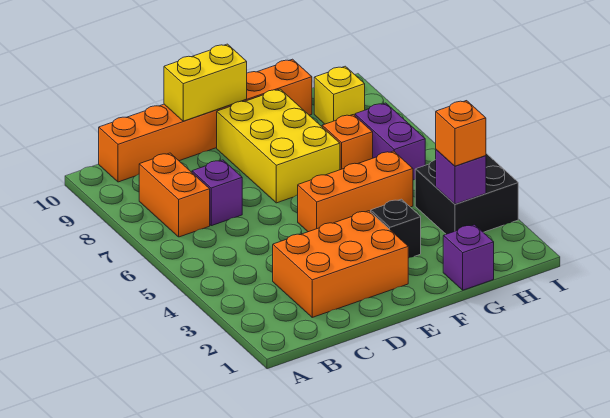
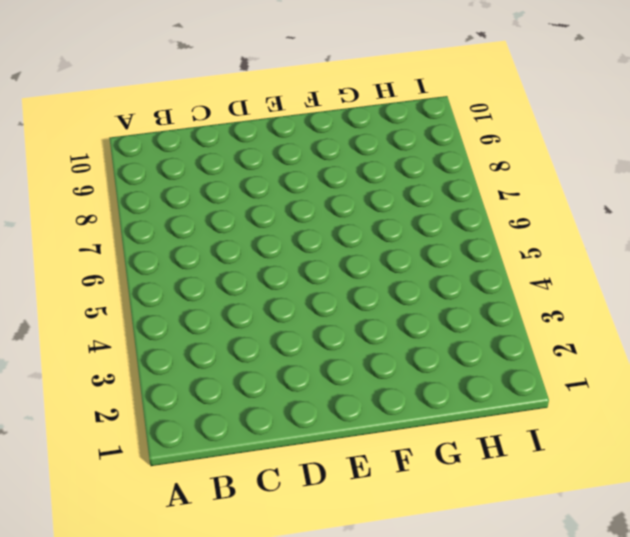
none -> orange brick B7:B8 level 1
none -> orange brick B10:G10 level 1
none -> orange brick C2:E3 level 1

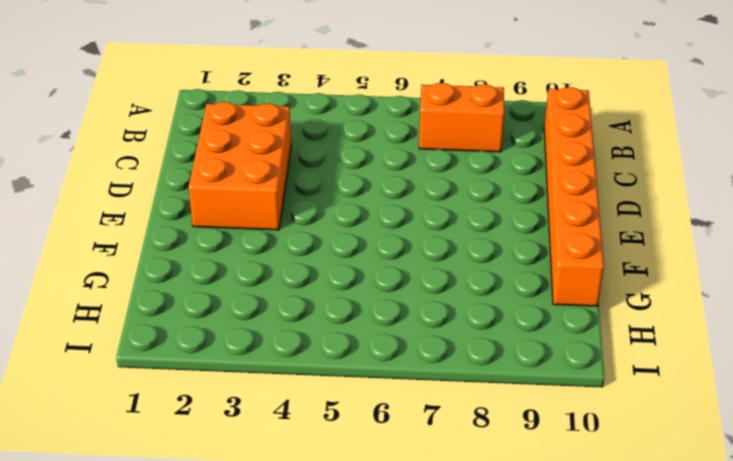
none -> purple brick C7 level 1
none -> orange brick E5:G5 level 1
none -> yellow brick E7:F9 level 1

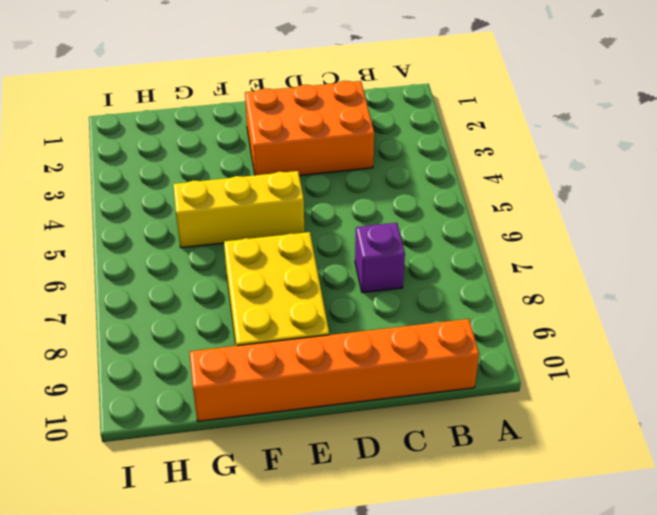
yellow brick E5:G5 level 1 -> orange brick E5:G5 level 1
none -> orange brick B7:B8 level 1
none -> black brick F3 level 1
none -> purple brick G1 level 1

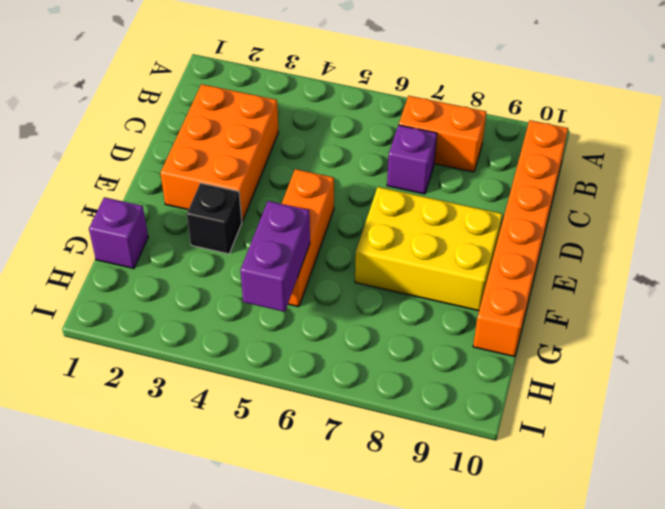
purple brick G5:H5 level 2 -> purple brick H6:H7 level 1
none -> orange brick G7 level 1
none -> black brick H3:I4 level 1
none -> yellow brick H9 level 1

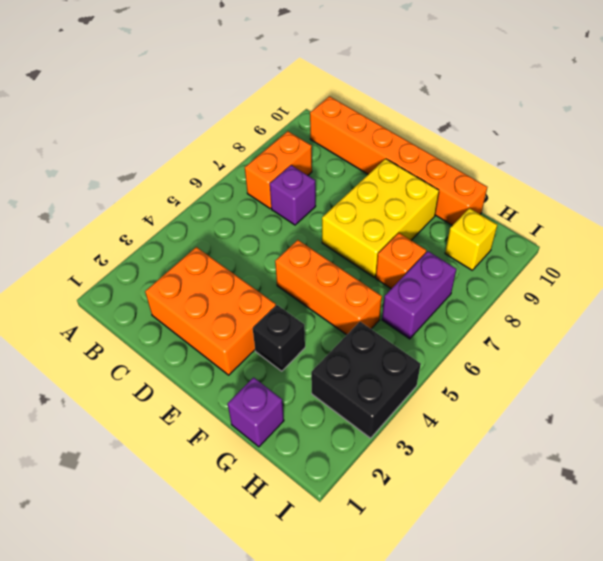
none -> yellow brick D10:E10 level 2
none -> purple brick H3 level 2
none -> orange brick H3 level 3

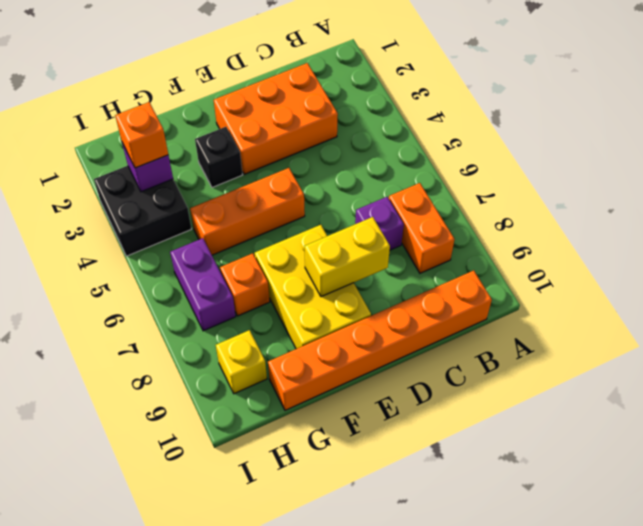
yellow brick D8:E8 level 2 -> yellow brick D10:E10 level 2
none -> purple brick G1 level 1

